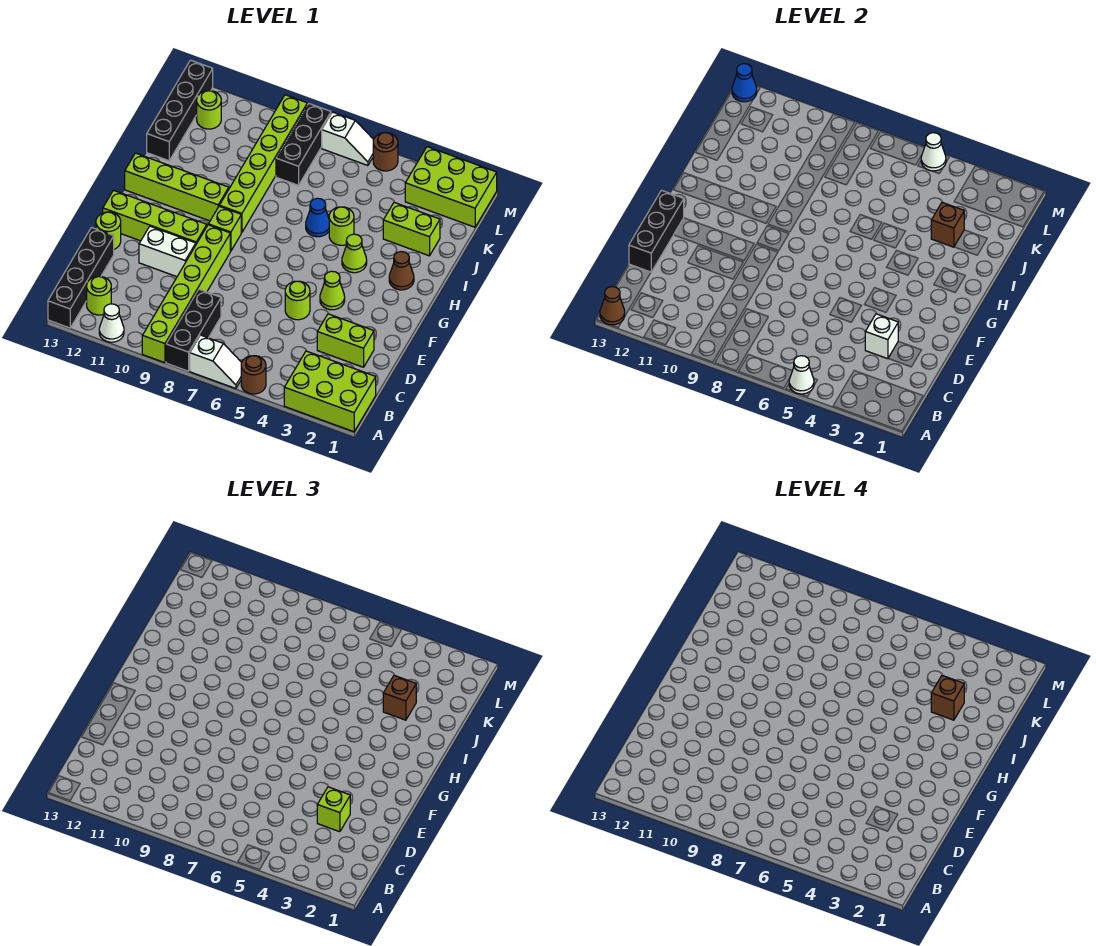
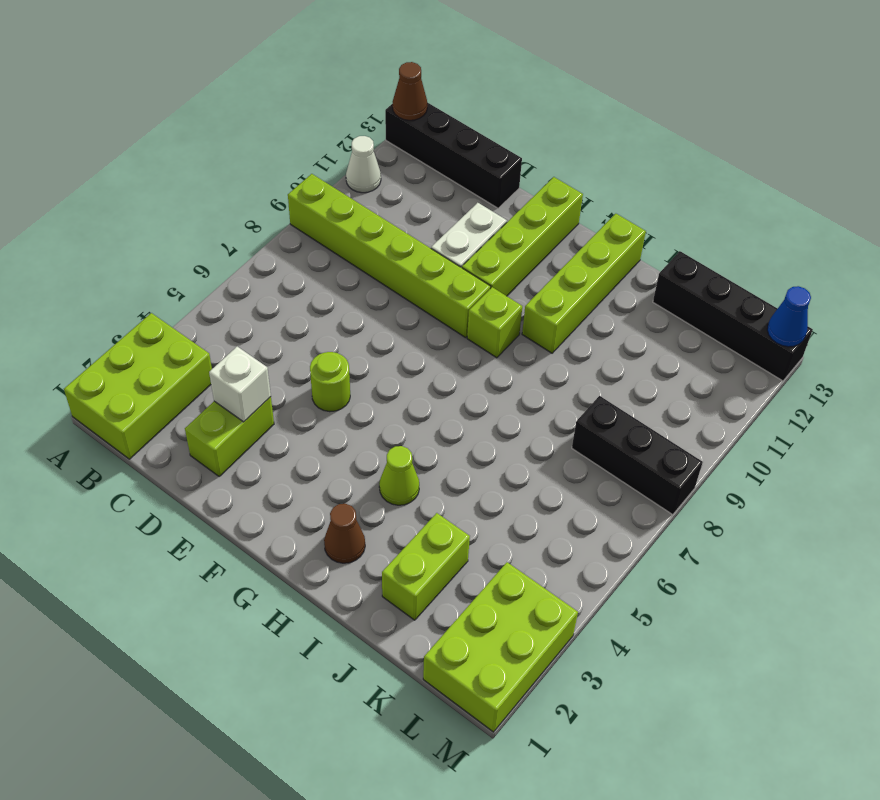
none -> brown round brick A5 level 1
none -> white slope A6:A7 level 1 top 7
none -> black brick A8:C8 level 1
none -> lime round brick B12 level 1

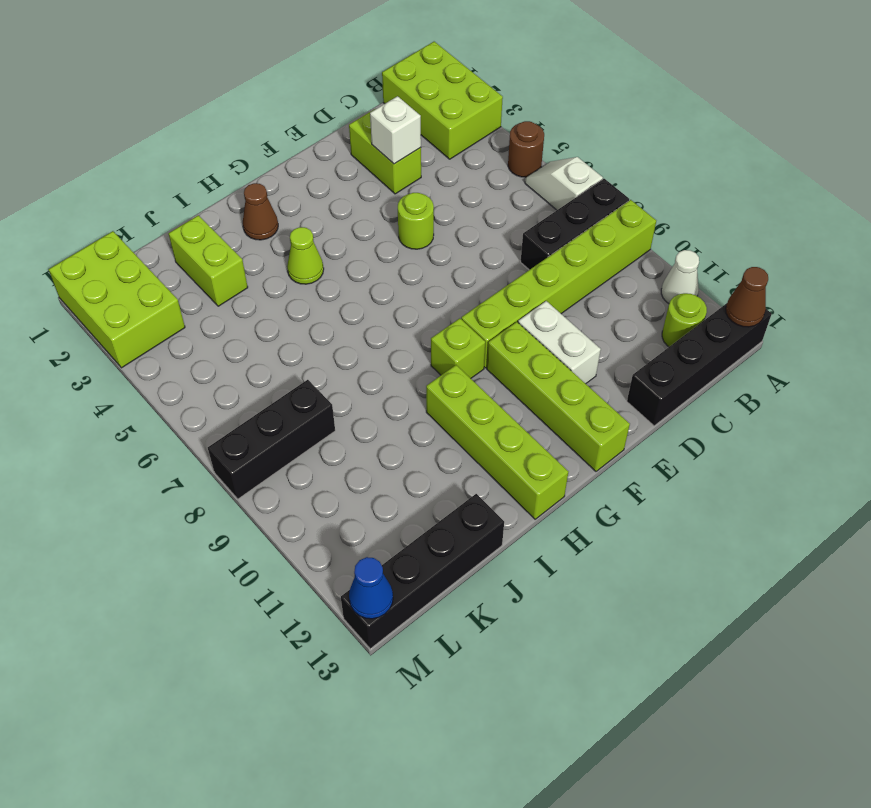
none -> lime round brick E13 level 1
none -> lime cone F4 level 1
none -> lime brick H9:M9 level 1
none -> lime round brick I5 level 1

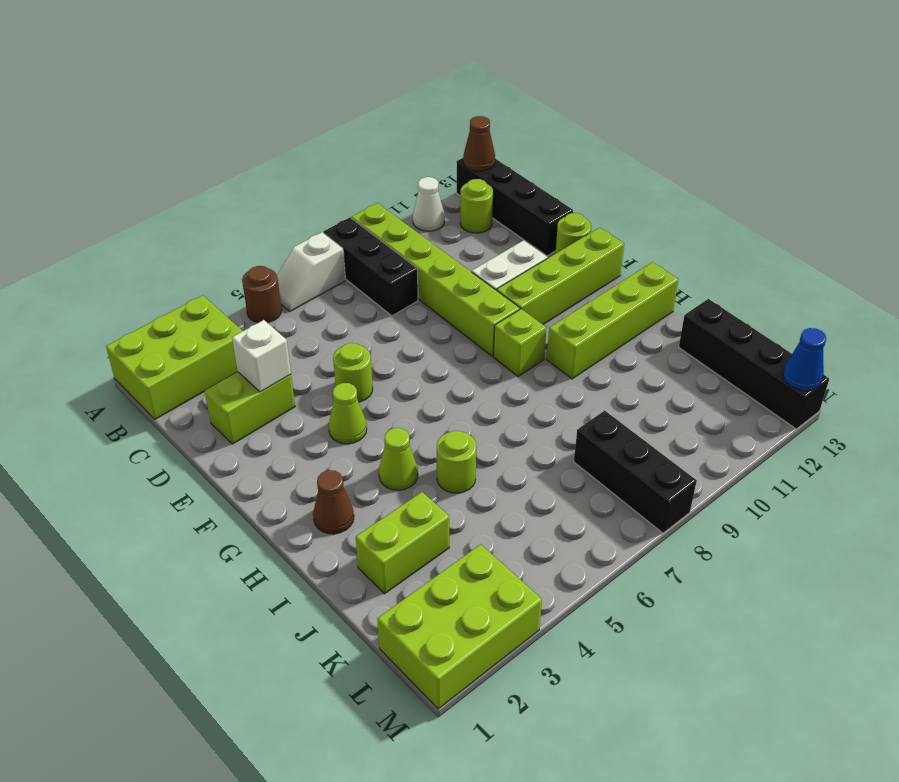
none -> lime brick H9:M9 level 1
none -> blue cone I6 level 1
none -> lime round brick L12 level 1
none -> brown round brick M5 level 1

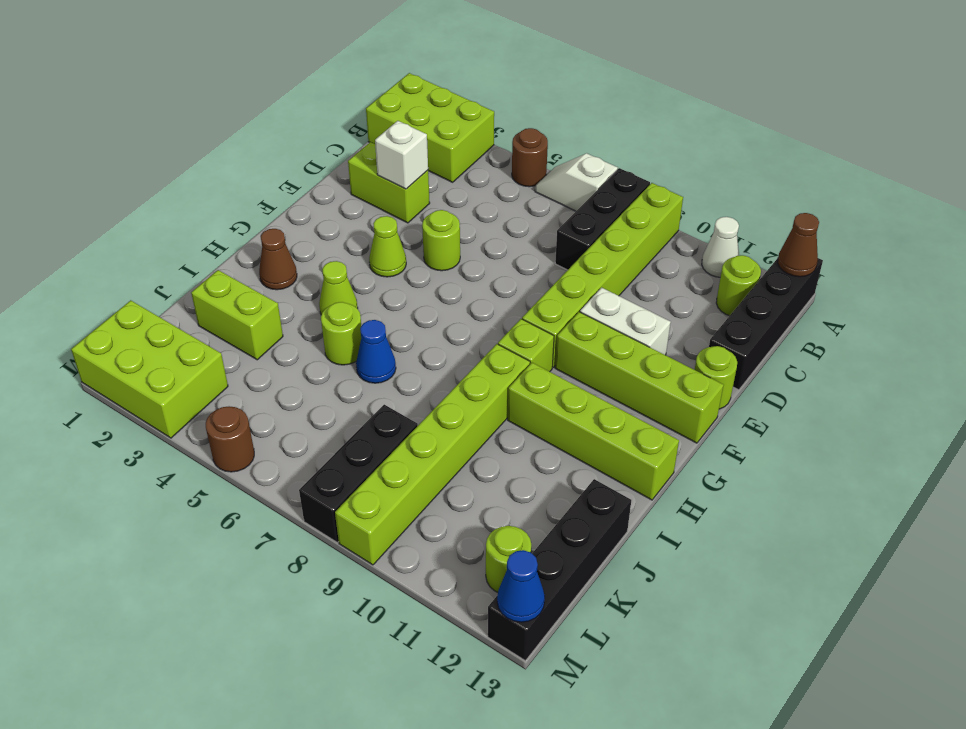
none -> white slope M6:M7 level 1 top 7
none -> white cone A5 level 2
none -> black brick D13:F13 level 2
none -> brown brick J3 level 2

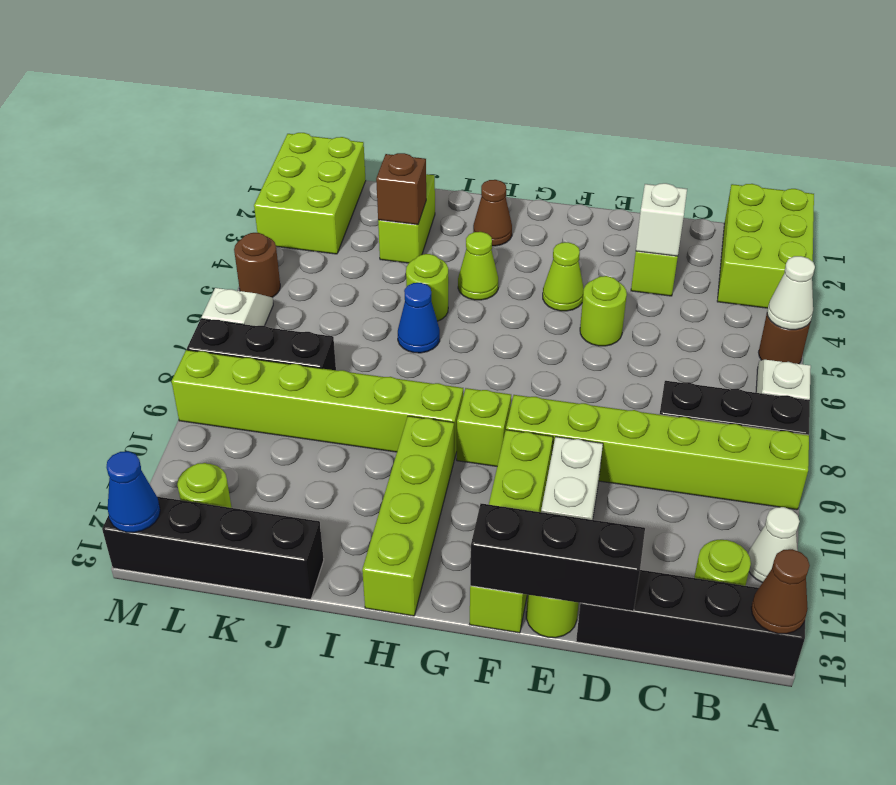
none -> white cone M5 level 2
none -> lime brick D3 level 3
none -> brown brick J3 level 3
none -> brown brick J3 level 4

